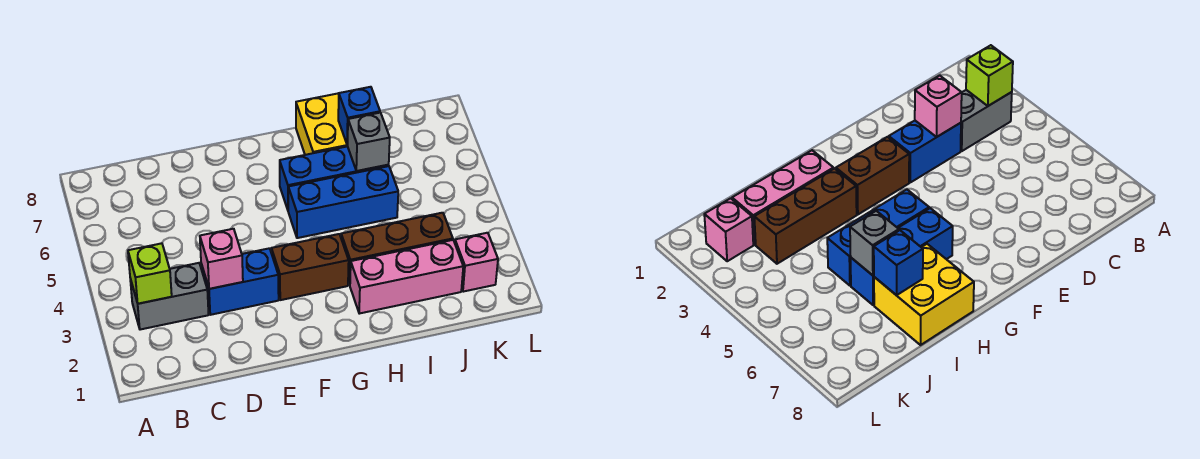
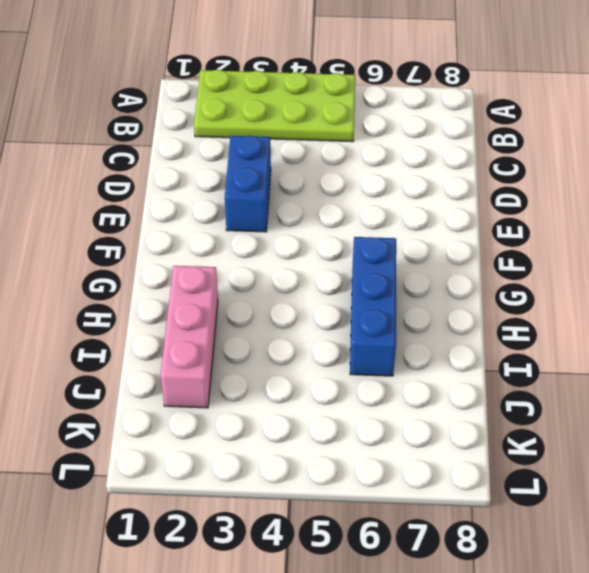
lime plate A2:B5 level 1 -> grey brick B3:C3 level 1
none -> brown brick F3:G3 level 1
none -> blue brick G5:I5 level 1
none -> brown brick H3:J3 level 1

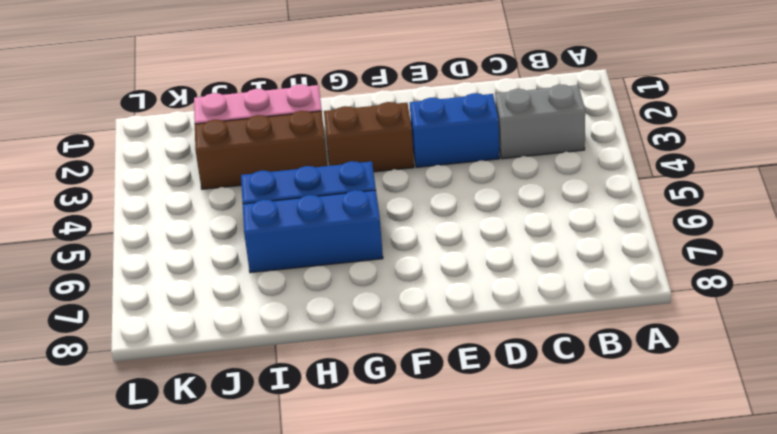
none -> yellow brick H7:I8 level 1
none -> pink brick K2 level 1
none -> lime brick B3 level 2

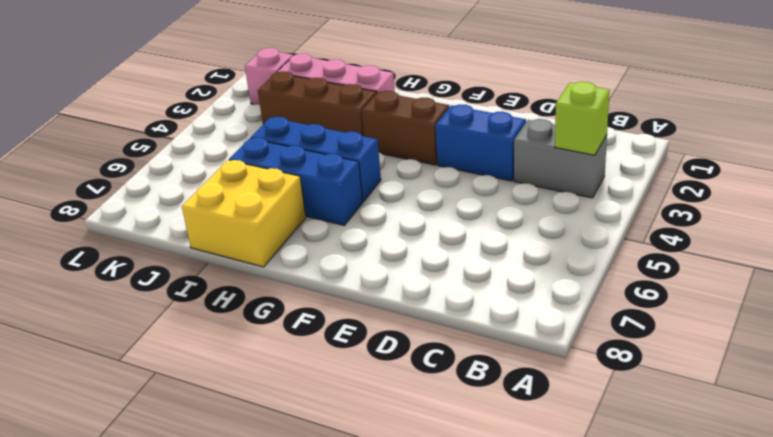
none -> pink brick D3 level 2
none -> grey brick I6 level 2
none -> blue brick I7 level 2

